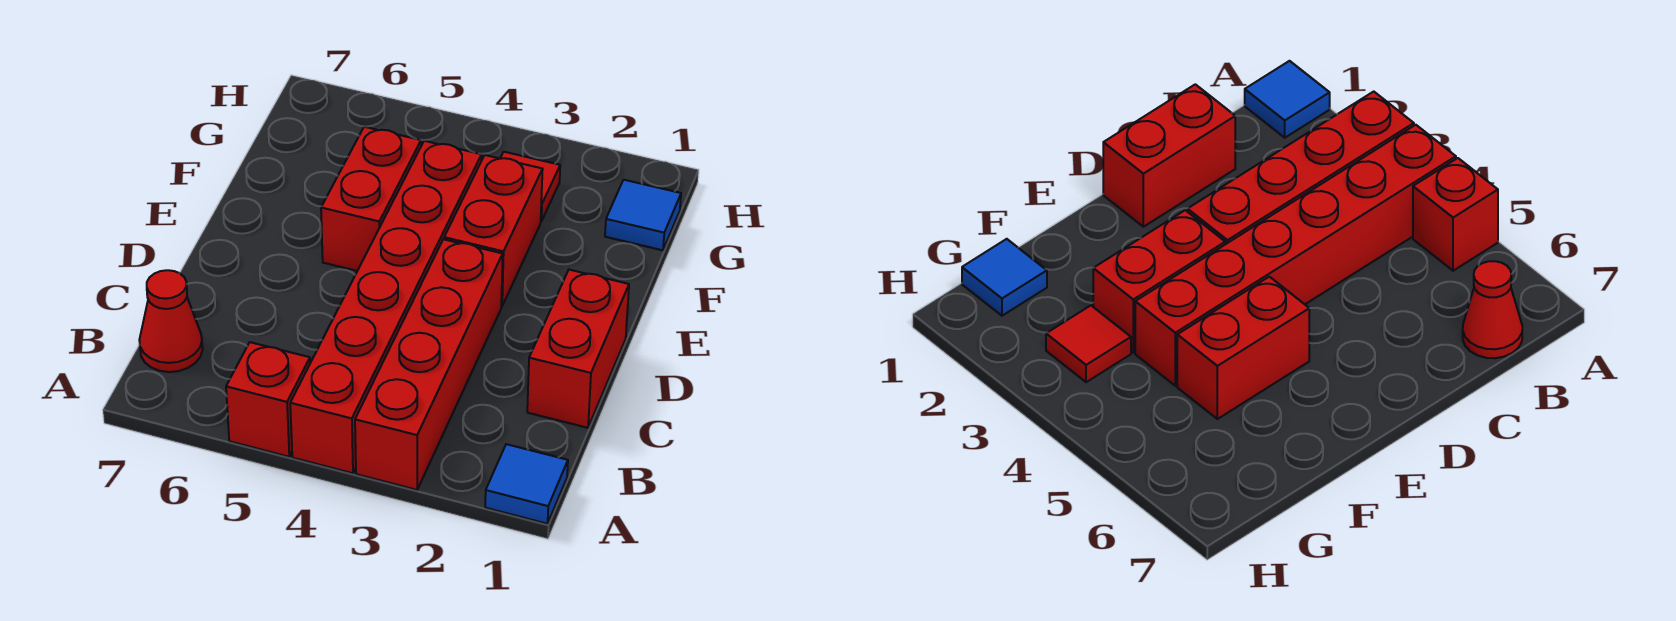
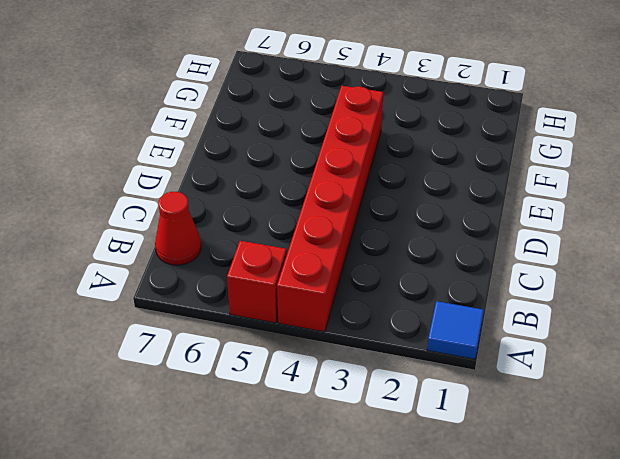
none -> red brick A3:D3 level 1
none -> red brick C1:D1 level 1

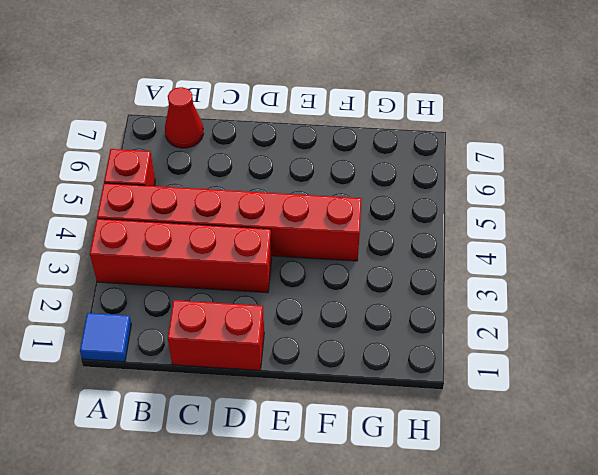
none -> red brick E3:F3 level 1
none -> red brick E5:F5 level 1

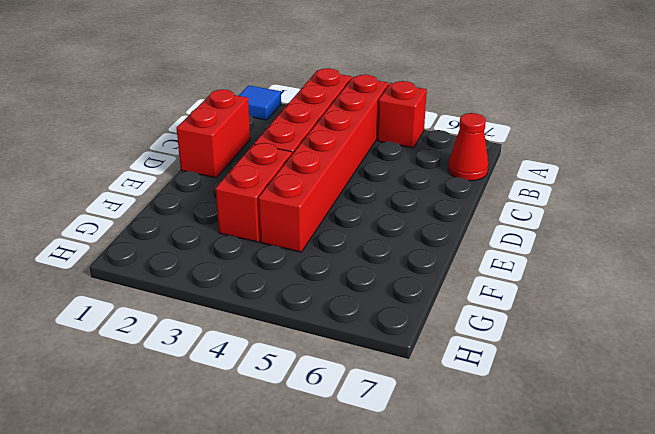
none -> red brick E5:F5 level 1
none -> blue tile G1 level 1

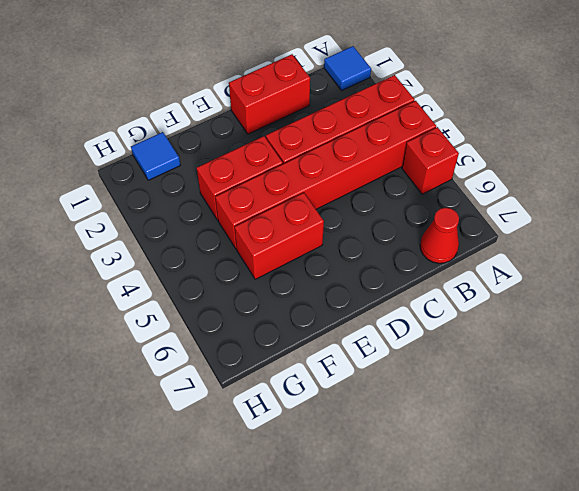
none -> red tile G3 level 1

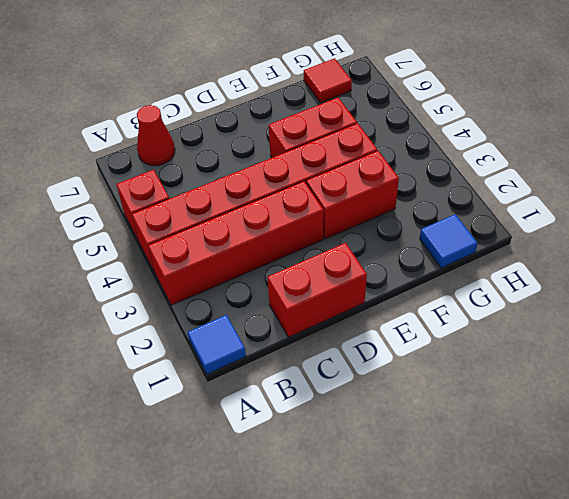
red tile G7 level 1 -> red tile G3 level 1

